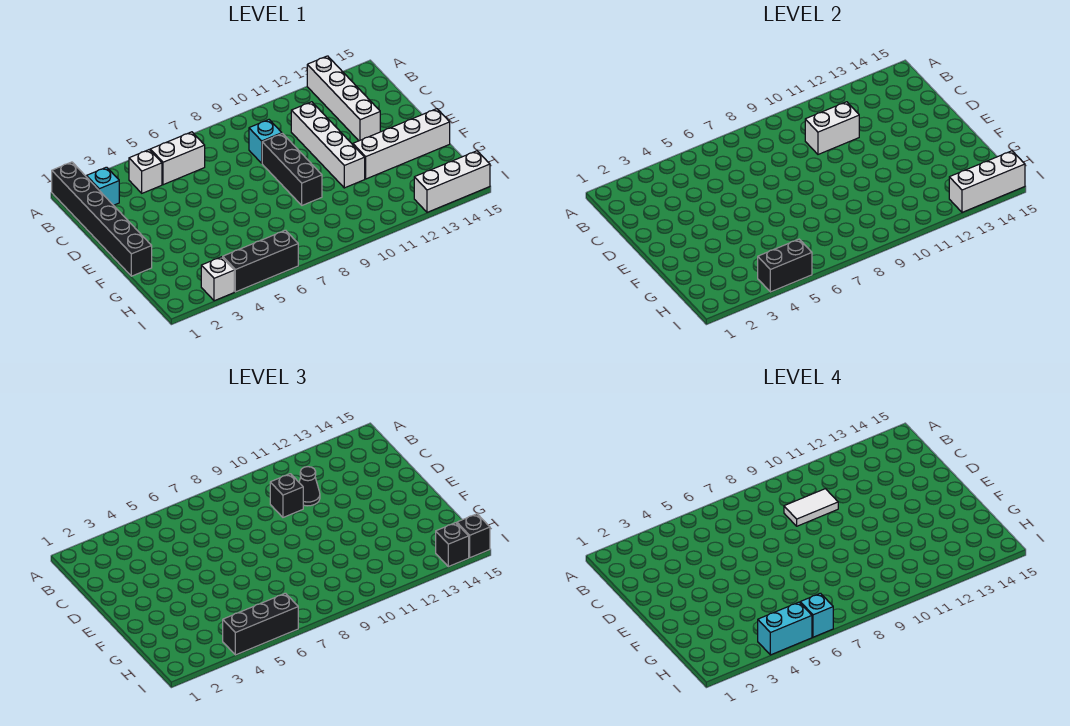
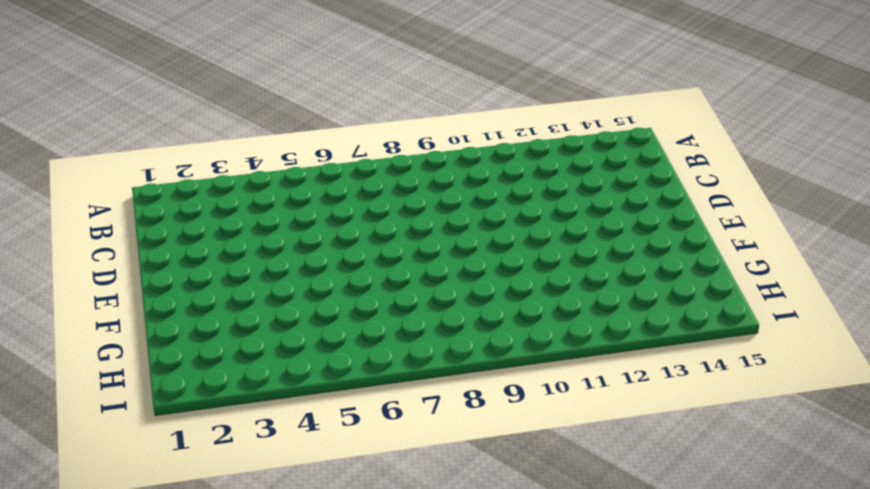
none -> black brick A1:F1 level 1
none -> white brick A13:D13 level 1
none -> cyan brick B2 level 1

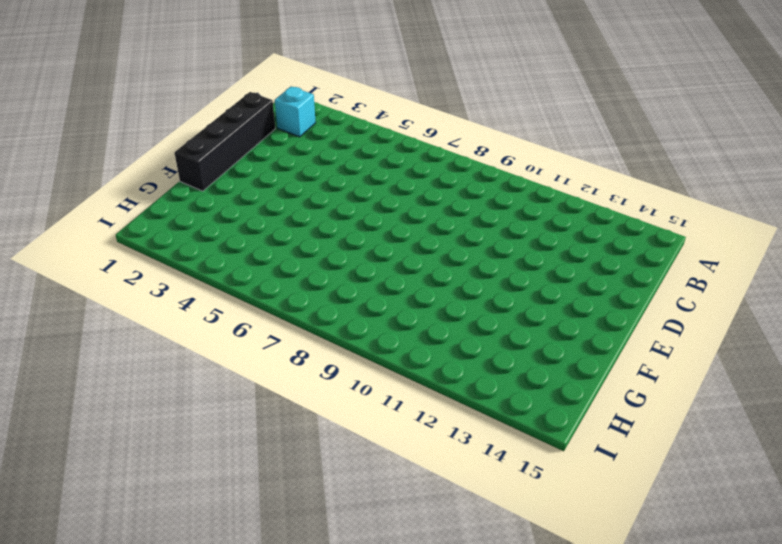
black brick C1:F1 level 1 -> black brick A1:F1 level 1
none -> white brick A13:D13 level 1
none -> white brick B4 level 1
none -> white brick B5:B6 level 1

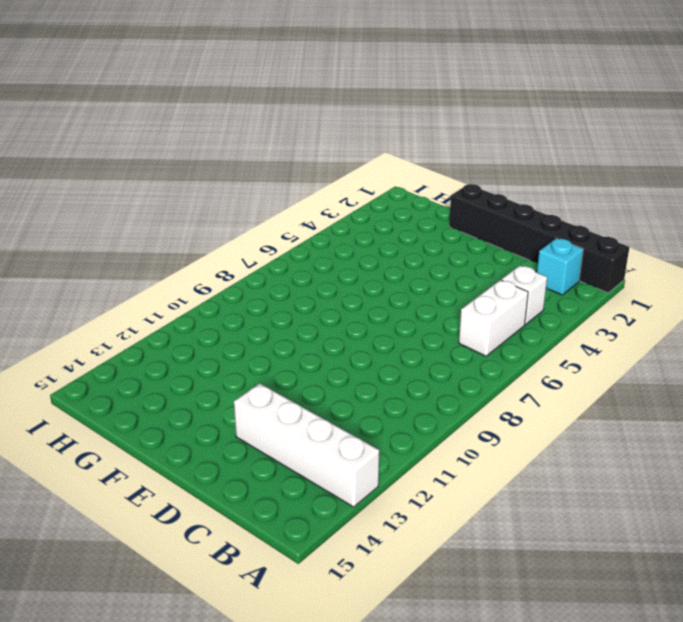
none -> cyan brick C9 level 1
none -> white brick C11:F11 level 1
none -> black brick D9:F9 level 1

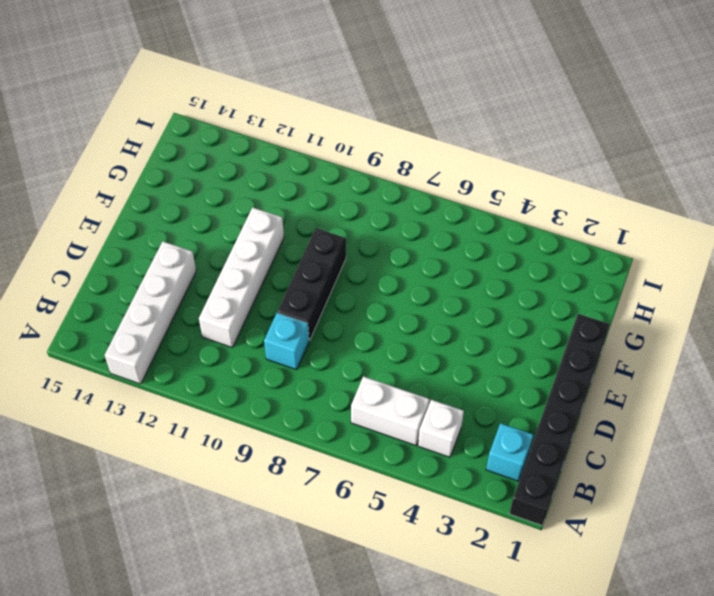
none -> white brick F12:F15 level 1
none -> white brick I3 level 1
none -> black brick I4:I6 level 1

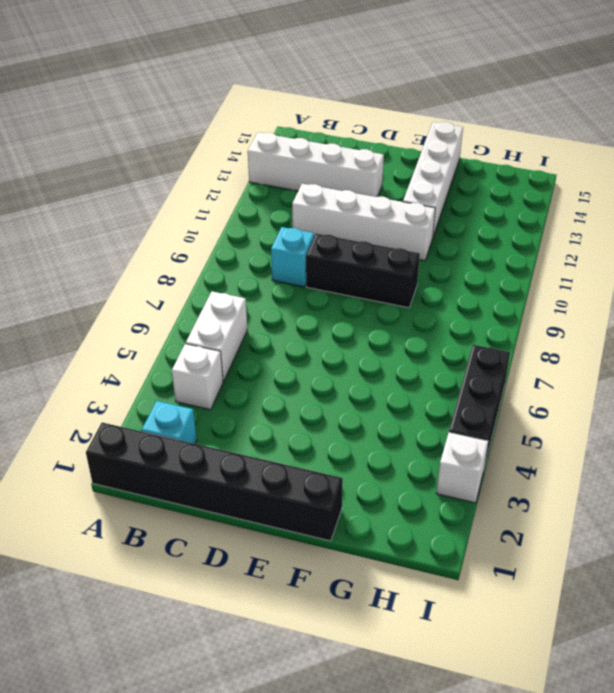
none -> white brick I13:I15 level 1
none -> white brick C10:C11 level 2
none -> black brick I4:I5 level 2

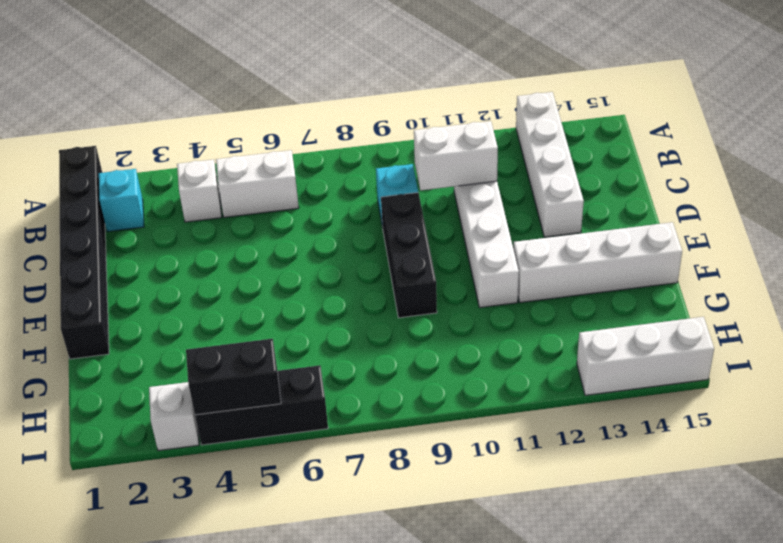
none -> white brick I13:I15 level 2
none -> black brick C10 level 3
none -> black cone C11 level 3

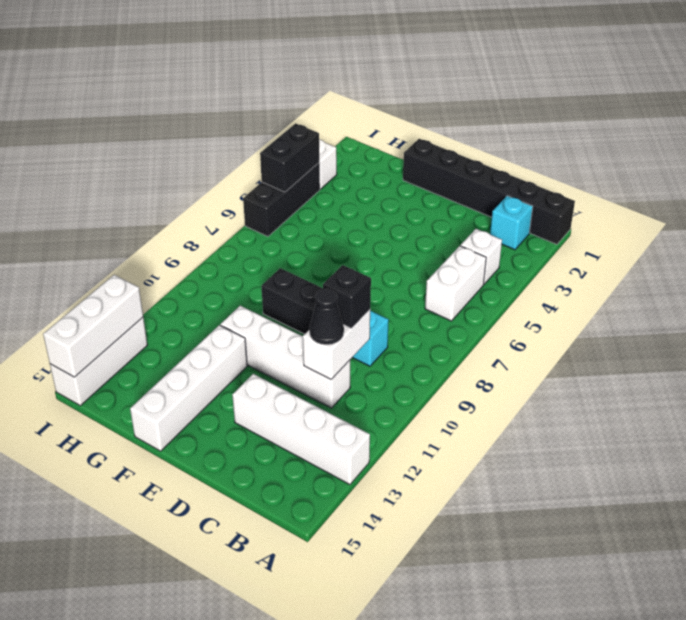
none -> black brick I4:I6 level 3
none -> black brick I14 level 3
none -> black brick I15 level 3

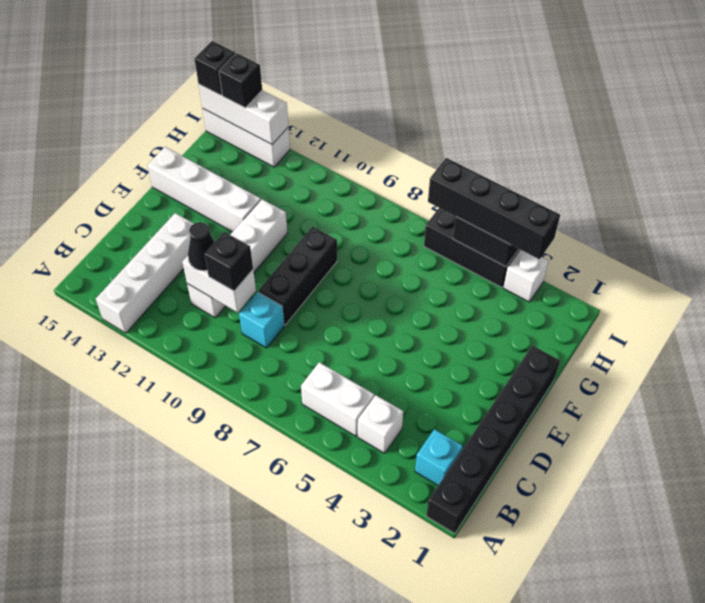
black brick I3:I6 level 3 -> black brick I4:I6 level 3
none -> white tile C9:C10 level 4
none -> cyan brick I4:I5 level 4
none -> cyan brick I6 level 4

